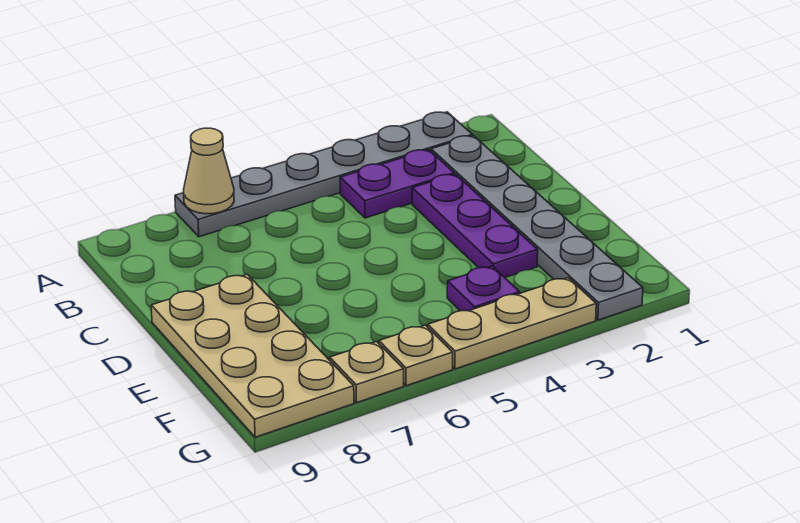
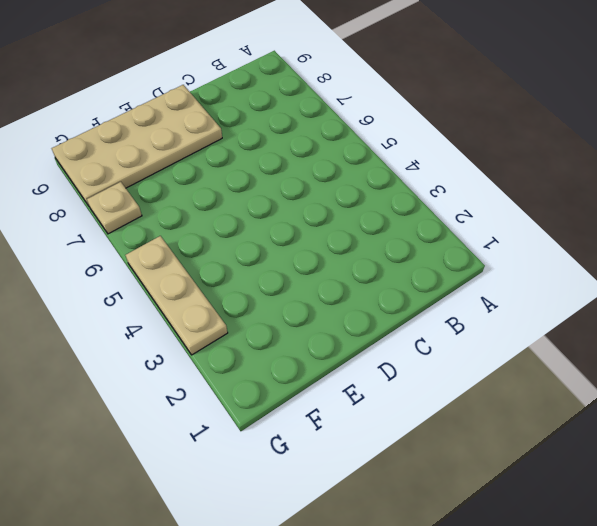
none -> grey plate A2:A7 level 1
none -> grey plate B2:G2 level 1

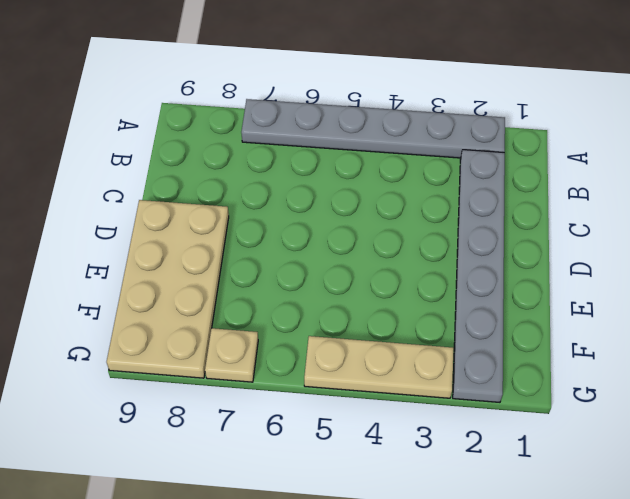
none -> purple plate B3:B4 level 1
none -> purple plate C3:E3 level 1

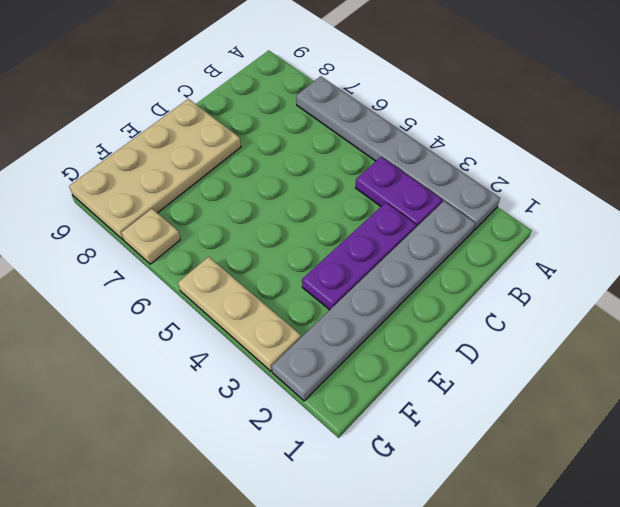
none -> purple plate F4 level 1
none -> tan plate G6 level 1

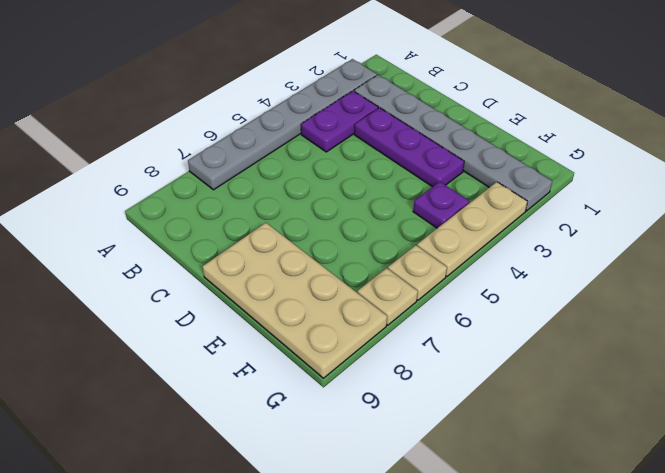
none -> tan cone A7 level 2

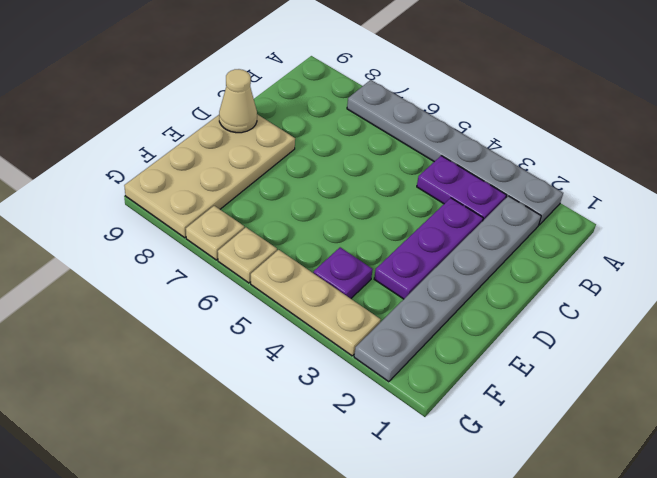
tan cone D9 level 2 -> tan cone A7 level 2

